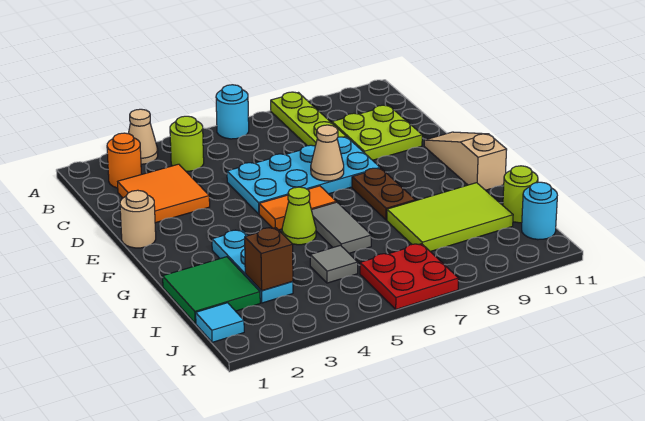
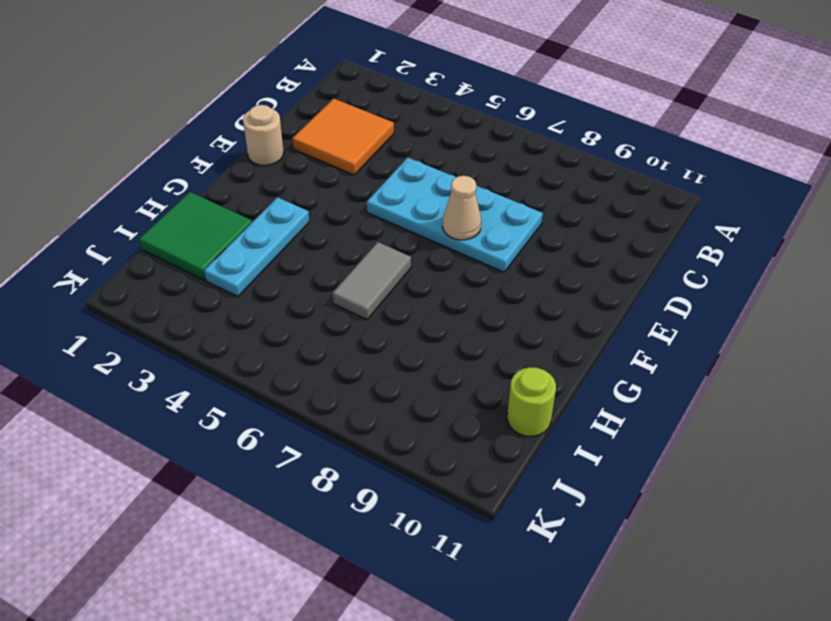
none -> tan cone A3 level 1
none -> cyan round brick A6 level 1
none -> lime plate A8:C8 level 1

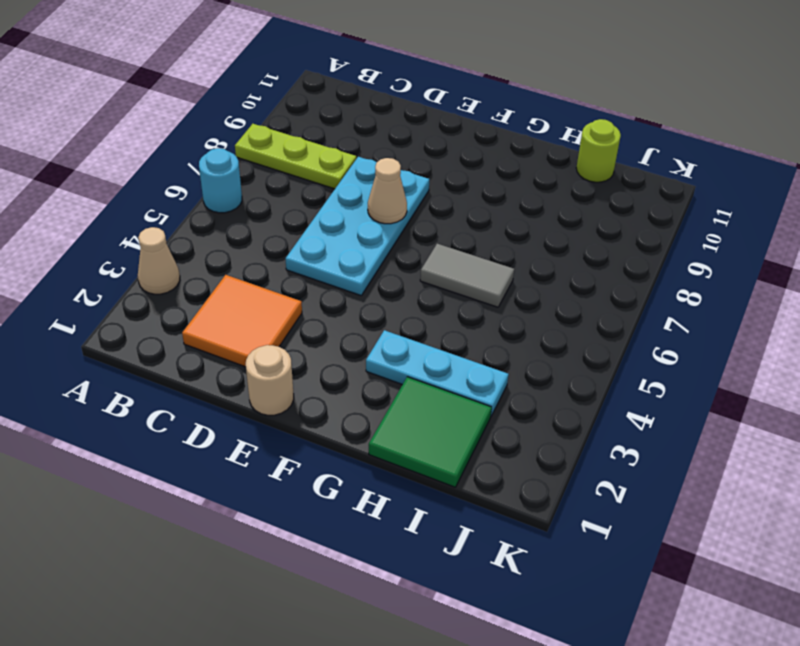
none -> orange round brick B2 level 1
none -> lime round brick B4 level 1
none -> lime plate C9:D10 level 1

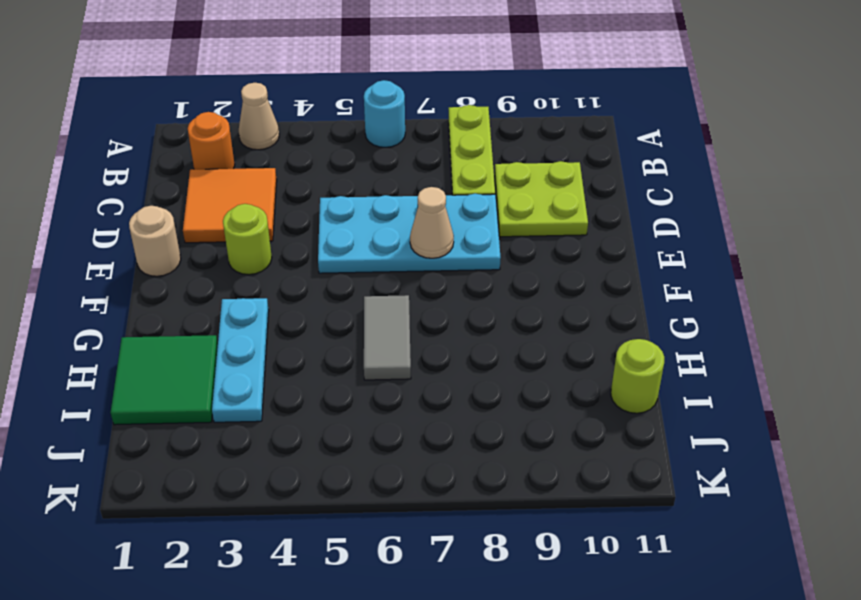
lime round brick E3 level 1 -> lime round brick B4 level 1
none -> tan slope E11:G11 level 1 top G
none -> orange tile F5:F6 level 1
none -> brown plate F8:G8 level 1

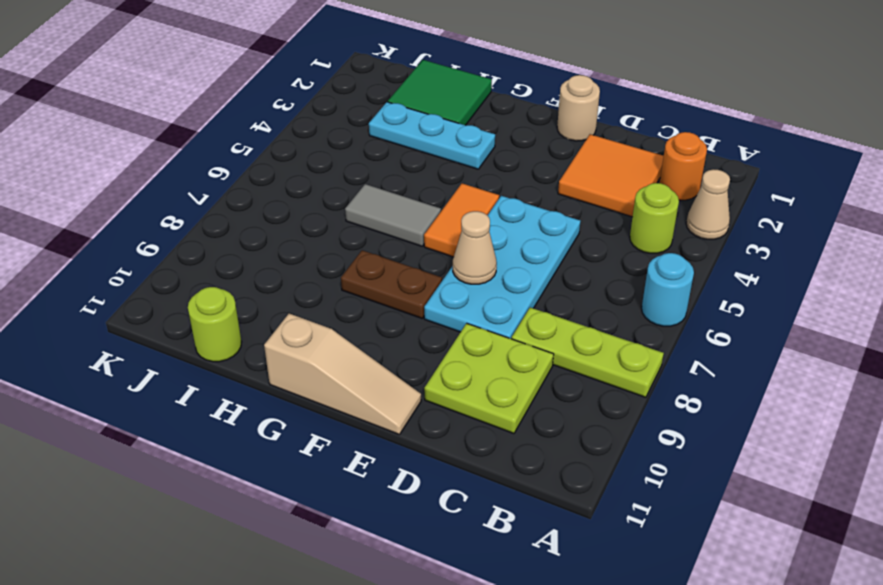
none -> lime cone G5 level 1
none -> lime tile H8:I10 level 1
none -> grey tile I5 level 1

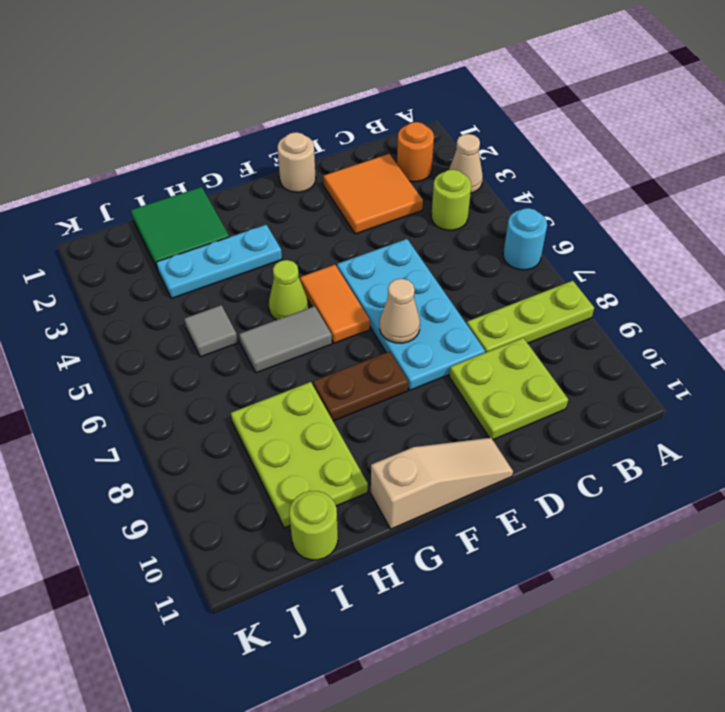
lime plate H8:I10 level 1 -> lime tile H8:I10 level 1
none -> cyan tile J1 level 1
none -> red plate J6:K7 level 1
none -> cyan round brick J11 level 1

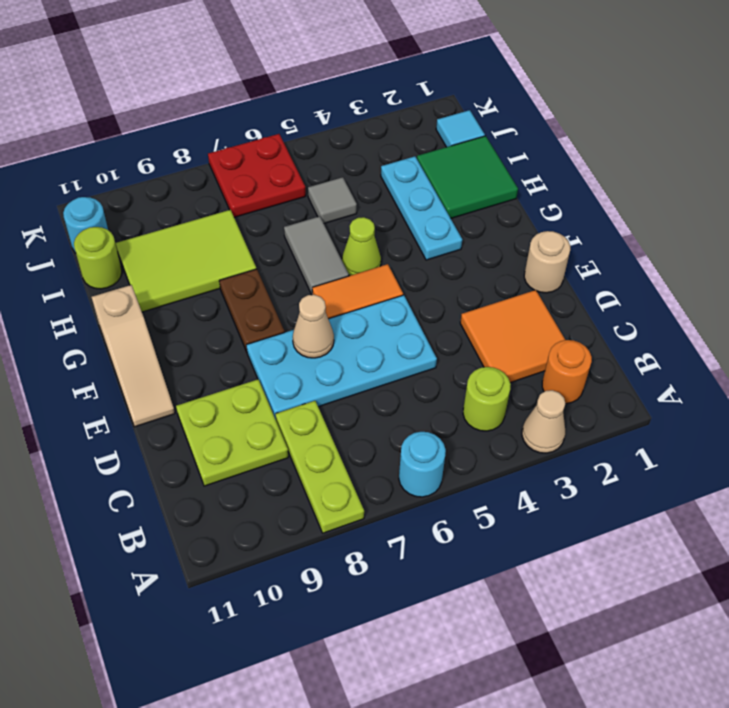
none -> brown brick I3 level 2

